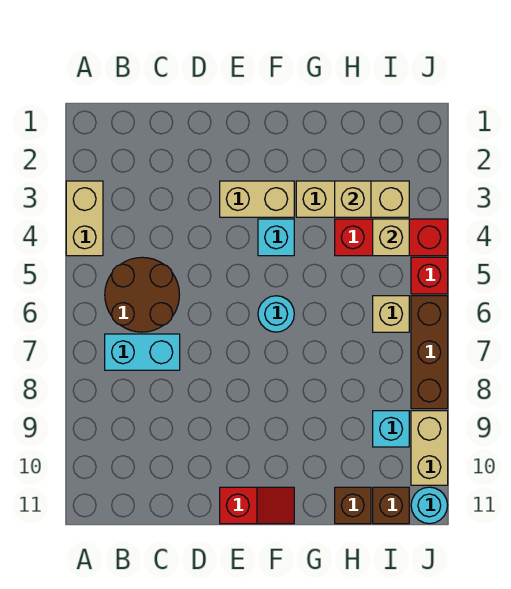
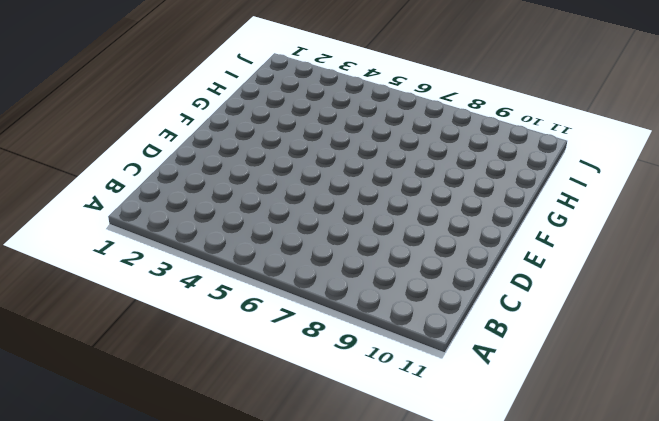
none -> tan brick A3:A4 level 1
none -> brown round brick B5:C6 level 1
none -> cyan brick B7:C7 level 1

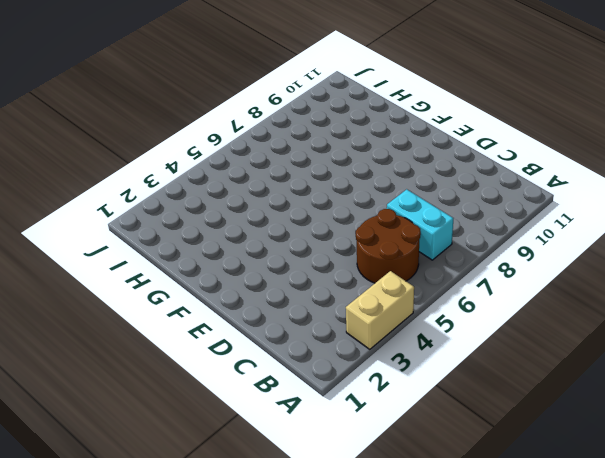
none -> tan brick E3:F3 level 1
none -> red slope E11:F11 level 1 top E
none -> cyan brick F4 level 1

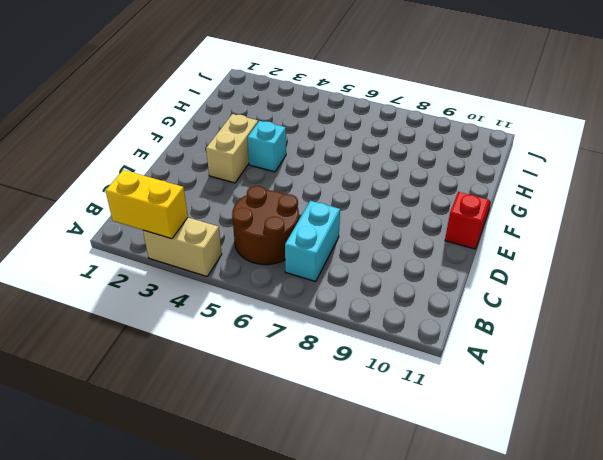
yellow brick A2:A3 level 2 -> none
none -> cyan round brick F6 level 1
none -> tan brick G3:I3 level 1
none -> red brick H4:J4 level 1

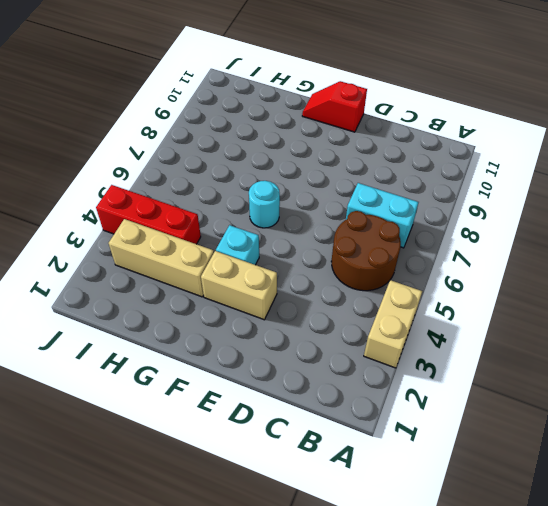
none -> brown brick H11 level 1
none -> tan brick I6 level 1
none -> cyan brick I9 level 1

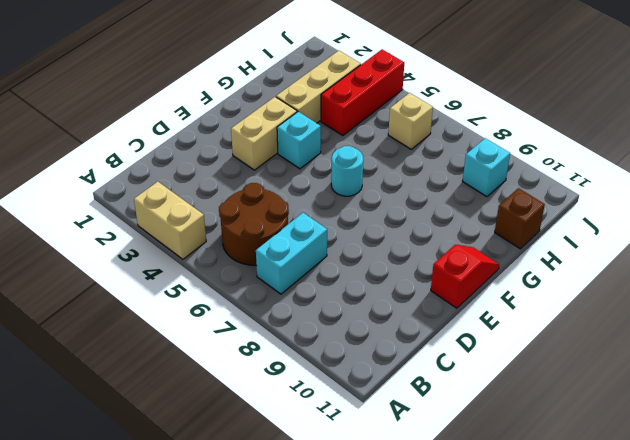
none -> brown brick I11 level 1
none -> red brick J5 level 1
none -> brown brick J6:J8 level 1

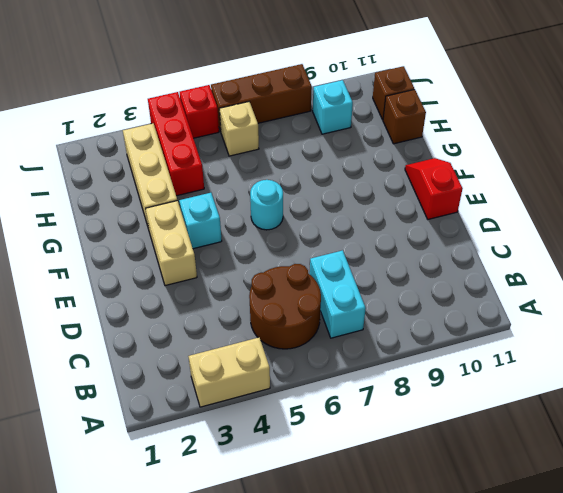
none -> tan brick J9:J10 level 1
none -> cyan round brick J11 level 1
none -> tan brick H3 level 2

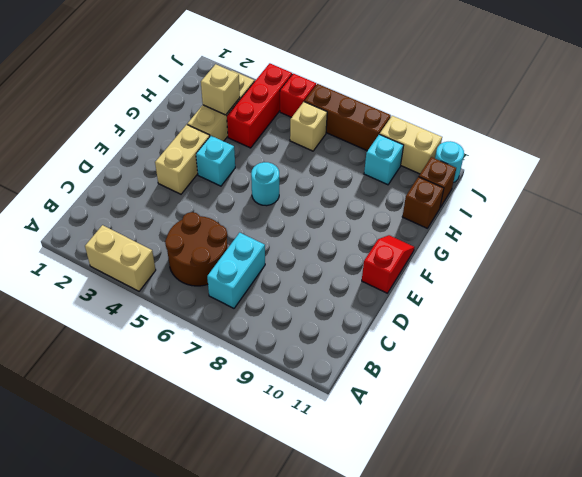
none -> tan brick I4 level 2

